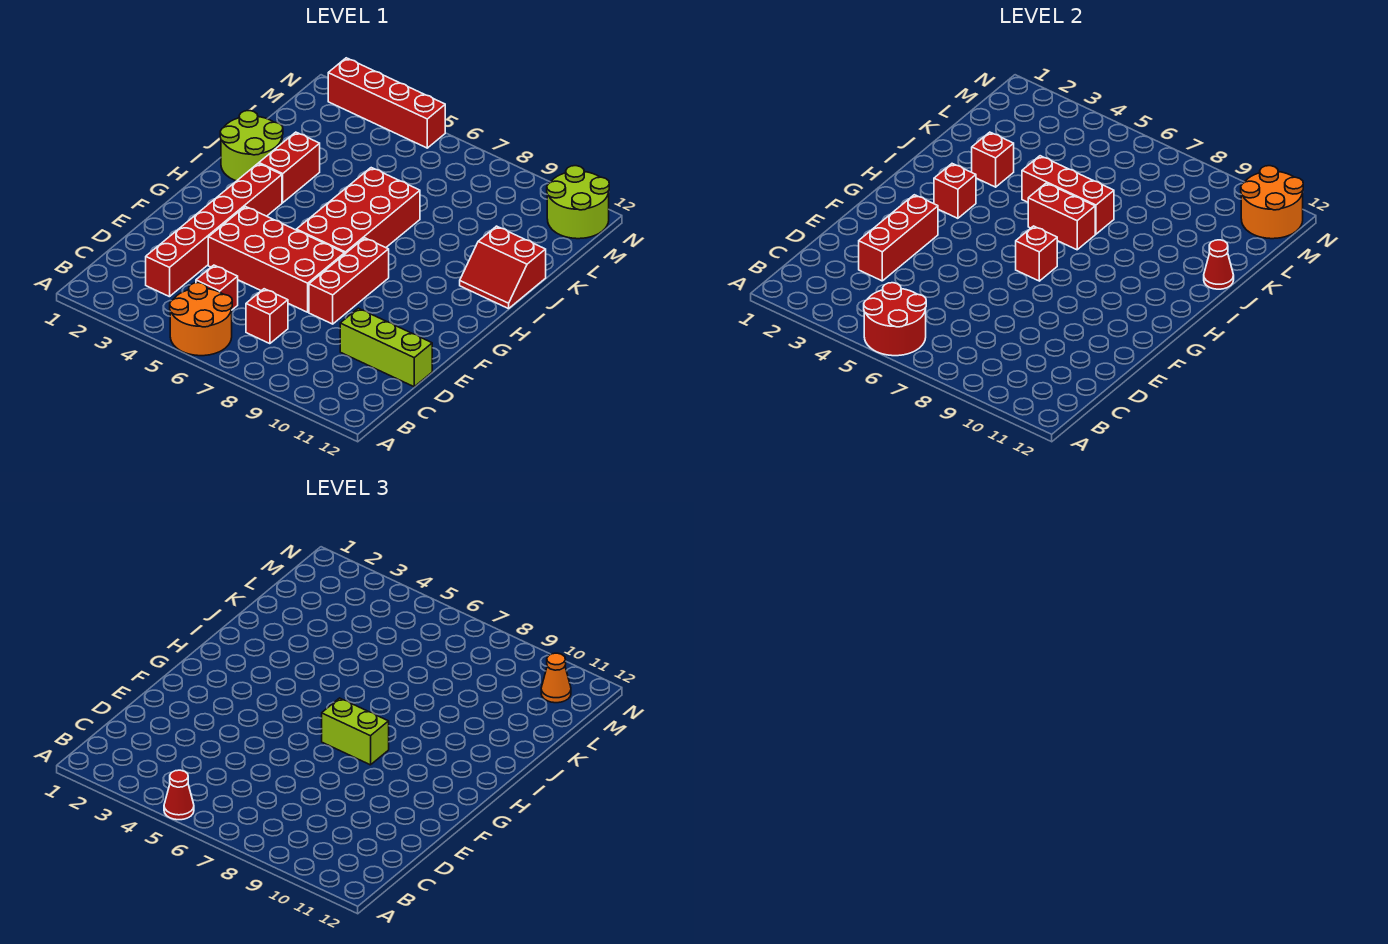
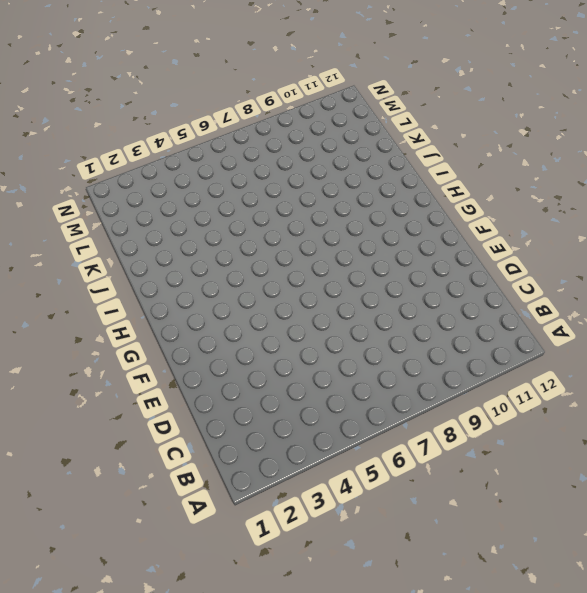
none -> orange round brick A5:B6 level 1
none -> red brick C3:H3 level 1
none -> red brick C5 level 1

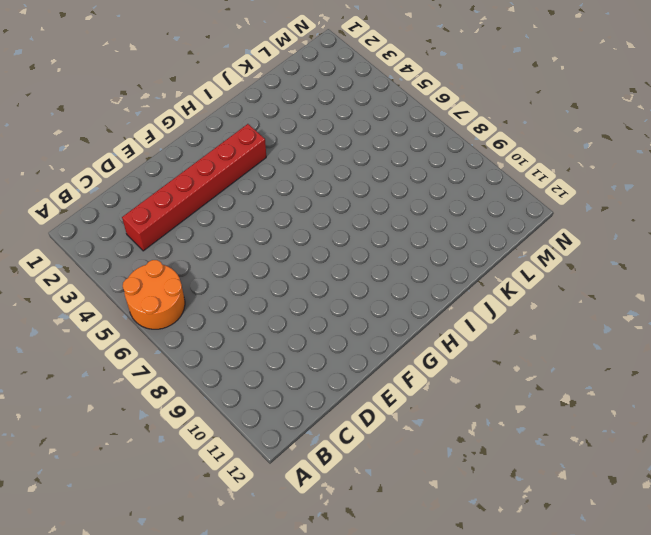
none -> red brick C5 level 1
none -> red brick C7 level 1
none -> lime brick D10:D12 level 1

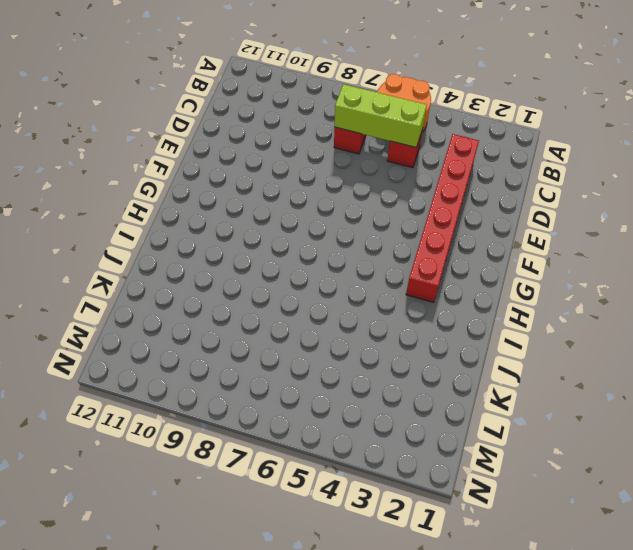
lime brick C5:C7 level 2 -> lime brick D10:D12 level 1
none -> red brick E4:F7 level 1
none -> red brick E8:G8 level 1
none -> red brick G6:J7 level 1

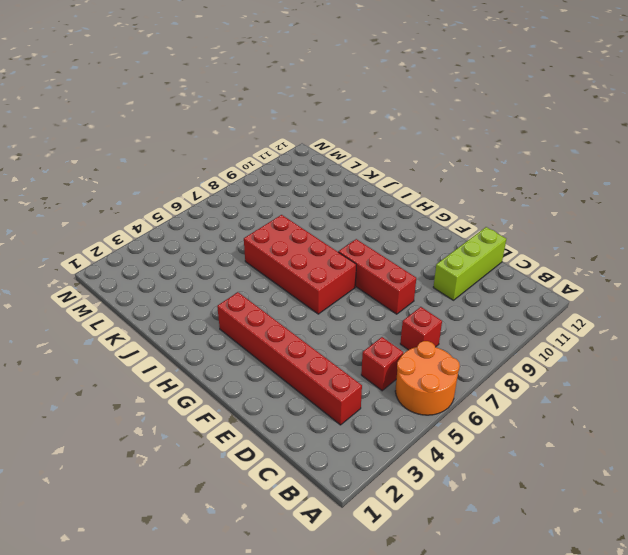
none -> red brick E4:F7 level 1
none -> lime round brick I1:J2 level 1
none -> red brick I3:J3 level 1

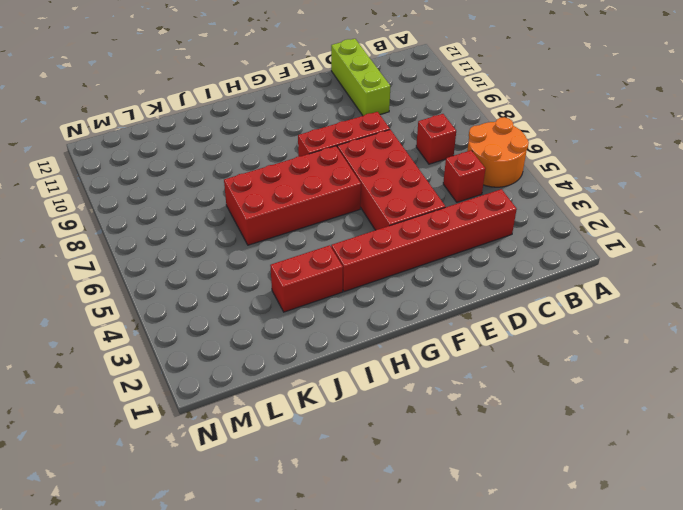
none -> lime round brick I1:J2 level 1
none -> red slope I11:J12 level 1 top J
none -> lime round brick M11:N12 level 1

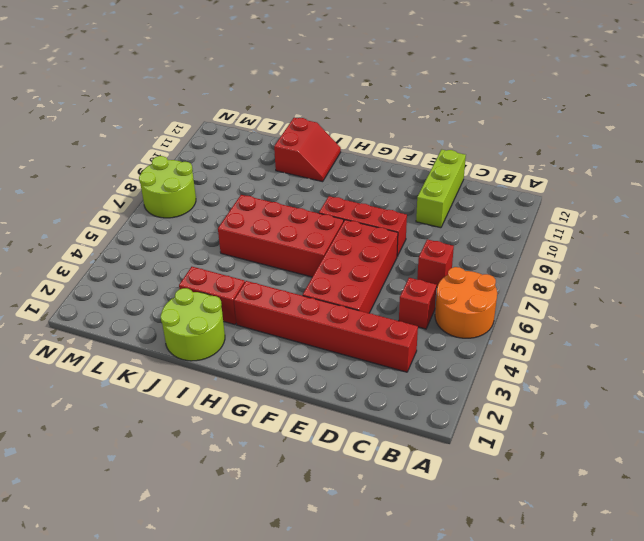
lime round brick M7:N8 level 1 -> lime round brick M11:N12 level 1
none -> red brick N2:N5 level 1
none -> red round brick A5:B6 level 2
none -> red brick D3:F3 level 2

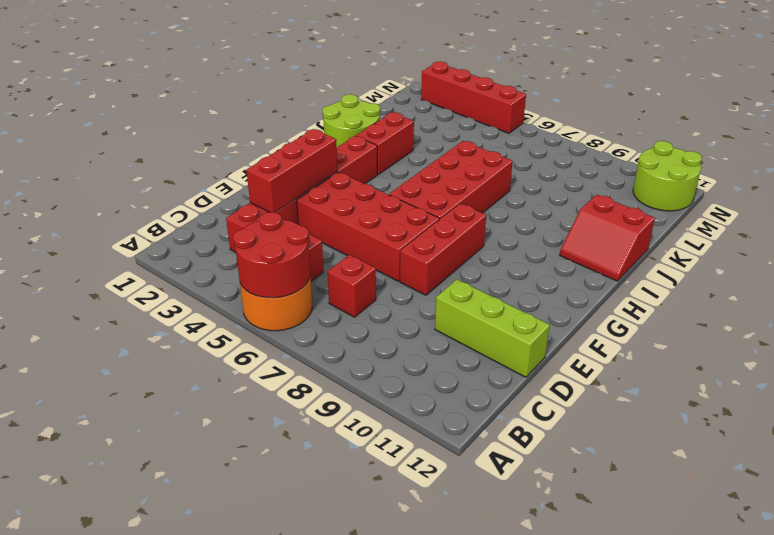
none -> red brick G7 level 2
none -> red brick H3 level 2
none -> red brick I6:I7 level 2

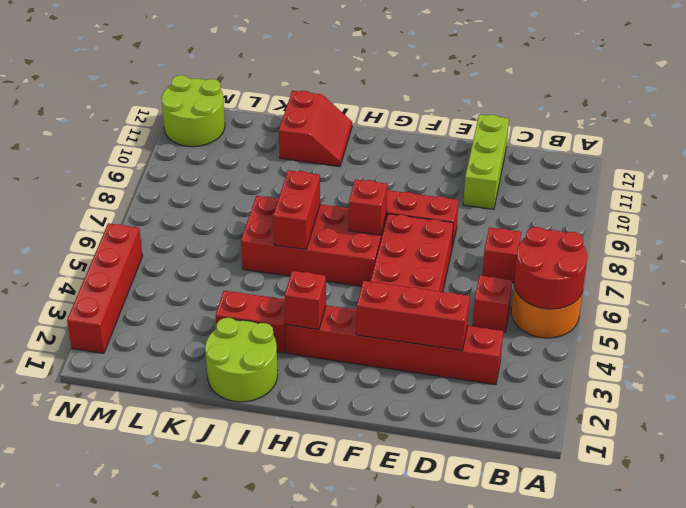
none -> red brick J3 level 2
none -> red brick J5:J7 level 2
none -> red cone J12 level 2

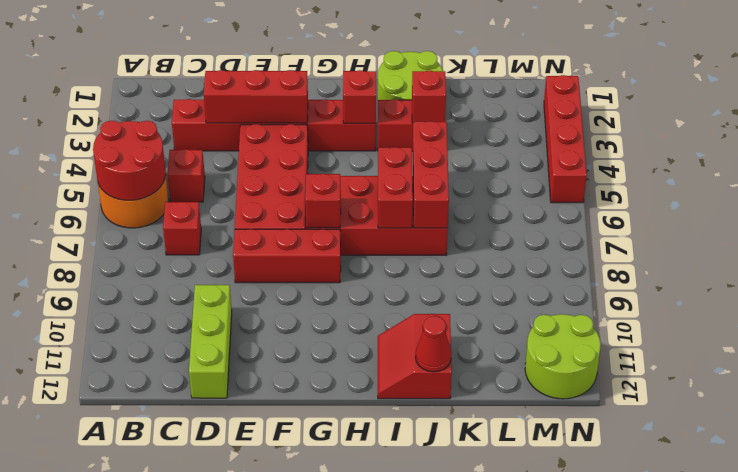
none -> orange round brick M11:N12 level 2
none -> red cone A5 level 3
none -> lime brick G7:G8 level 3

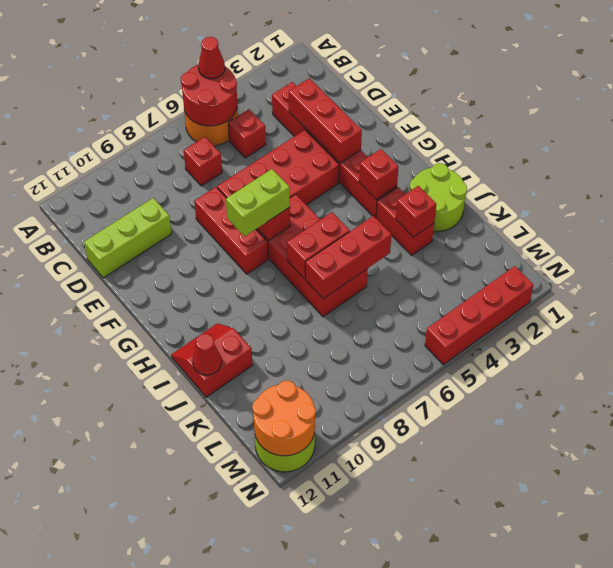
none -> orange cone M11 level 3

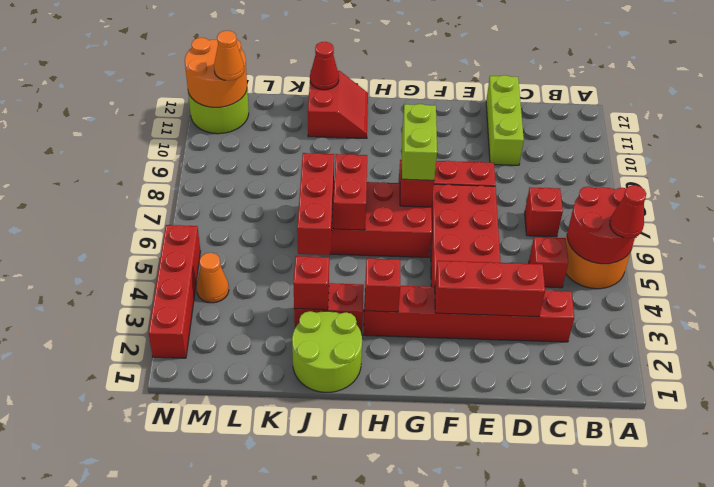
orange cone M4 level 1 -> none

